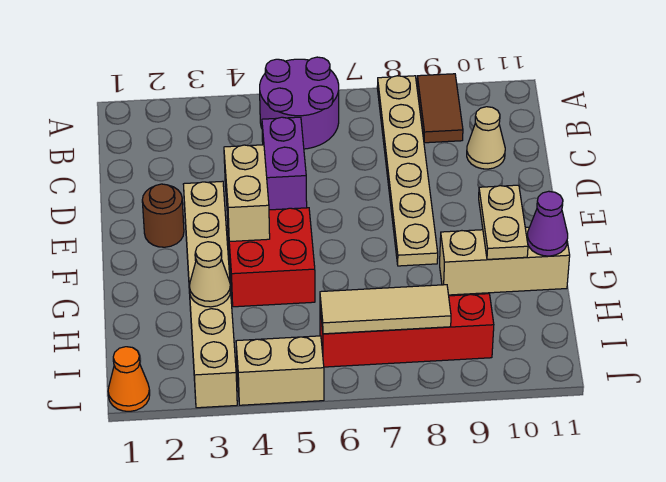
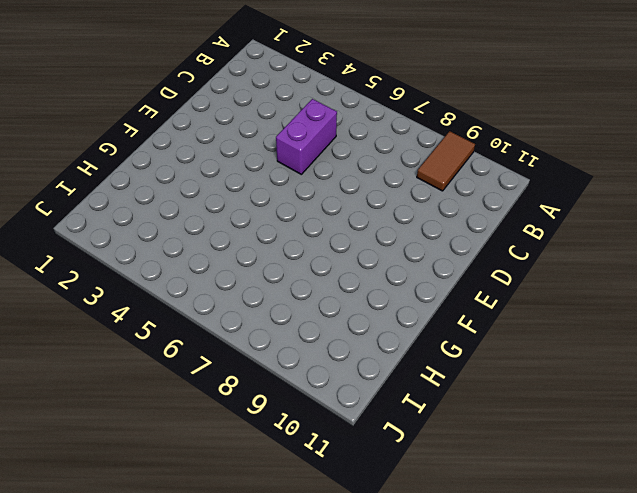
none -> purple round brick A5:B6 level 1
none -> tan plate A8:F8 level 1
none -> tan cone C10 level 1

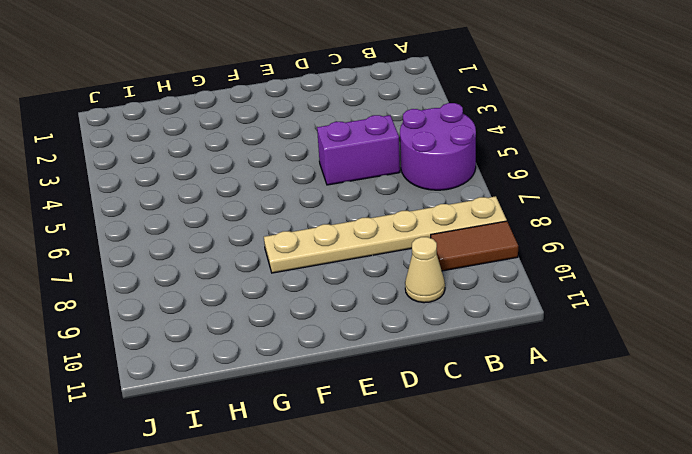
none -> brown round brick E2 level 1
none -> tan brick E3:J3 level 1
none -> red brick F4:G5 level 1

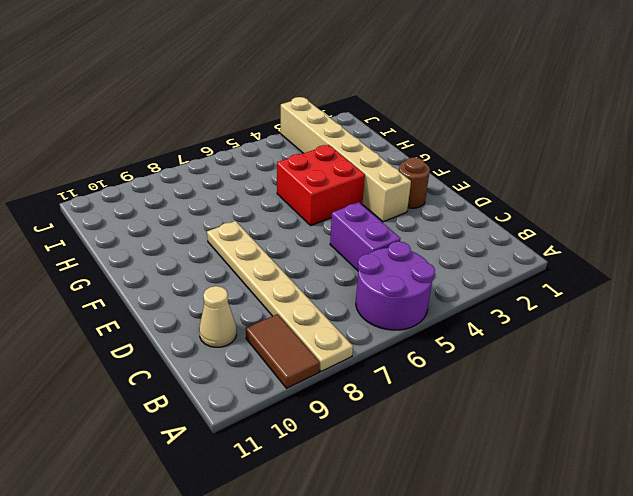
none -> tan brick G9:G11 level 1
none -> red brick I6:I9 level 1
none -> orange cone J1 level 1

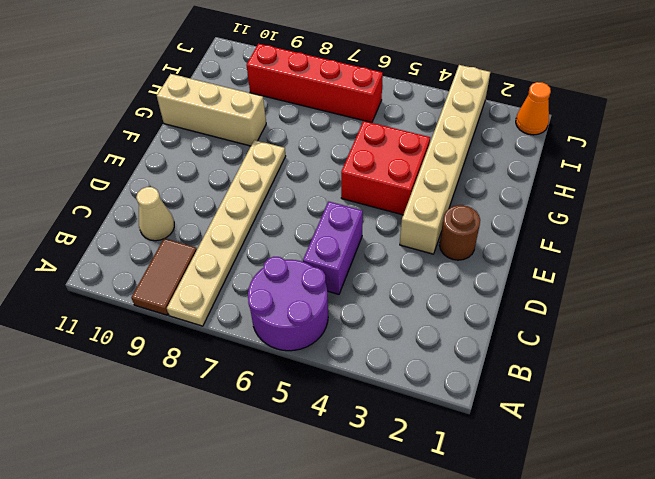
none -> tan brick J4:J5 level 1
none -> tan brick E4:F4 level 2
none -> tan plate F10:G10 level 2

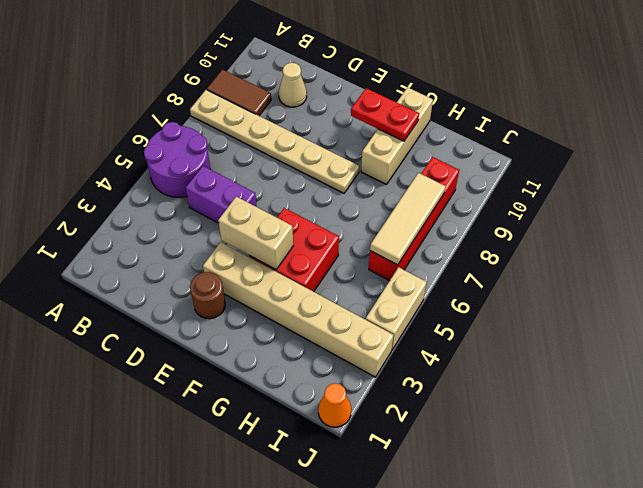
red plate F10:G10 level 2 -> tan plate F10:G10 level 2
none -> purple cone G11 level 2
none -> tan cone H3 level 2

